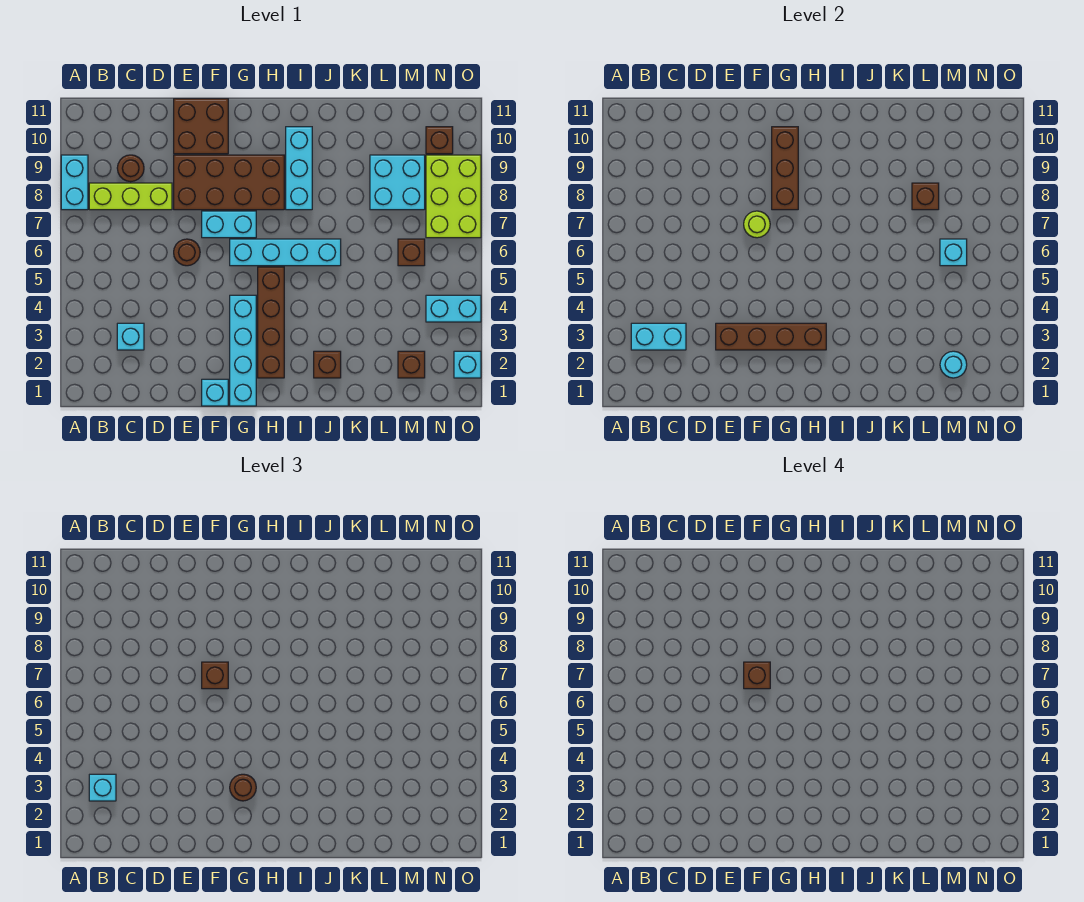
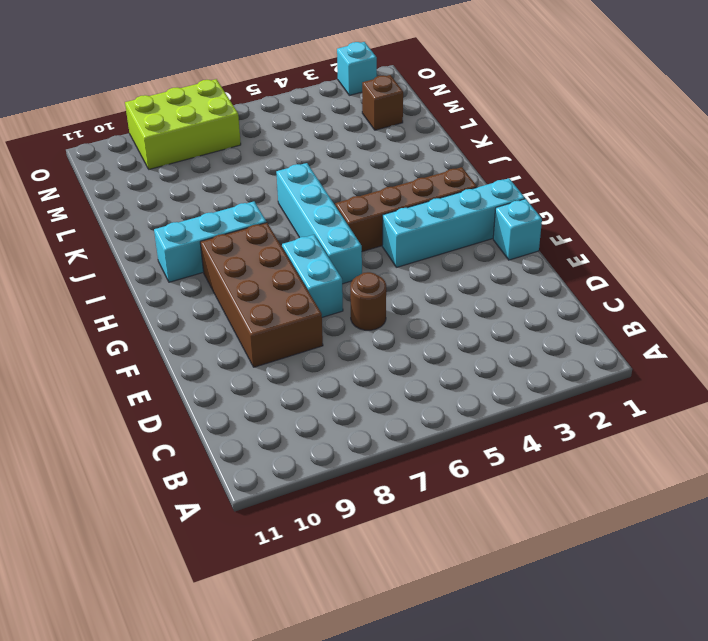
none -> cyan brick A8:A9 level 1
none -> lime brick B8:D8 level 1
none -> cyan brick C3 level 1
none -> brown round brick C9 level 1

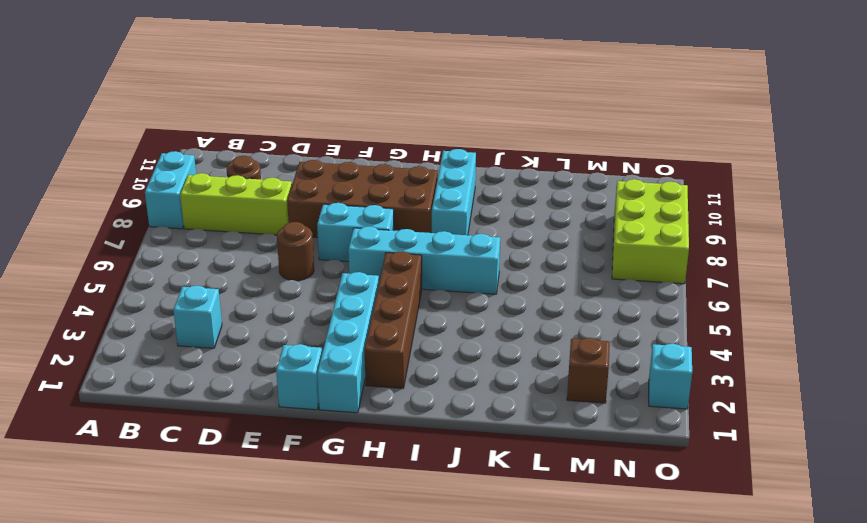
none -> brown brick E10:F11 level 1
none -> brown brick J2 level 1
none -> cyan brick L8:M9 level 1
none -> brown brick M6 level 1

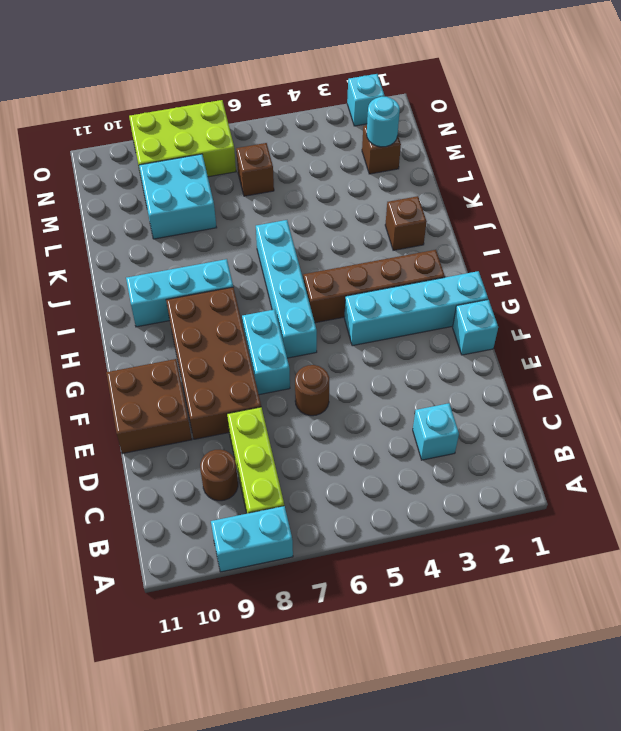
none -> cyan brick N4:O4 level 1
none -> brown brick N10 level 1
none -> cyan brick B3:C3 level 2
none -> brown brick E3:H3 level 2

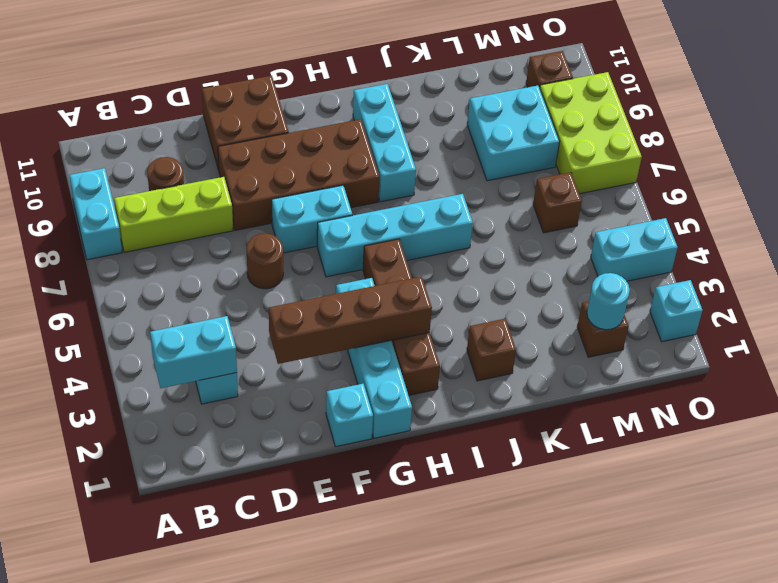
none -> lime round brick F7 level 2
none -> brown brick G8:G10 level 2
none -> brown brick L8 level 2
none -> cyan brick M6 level 2

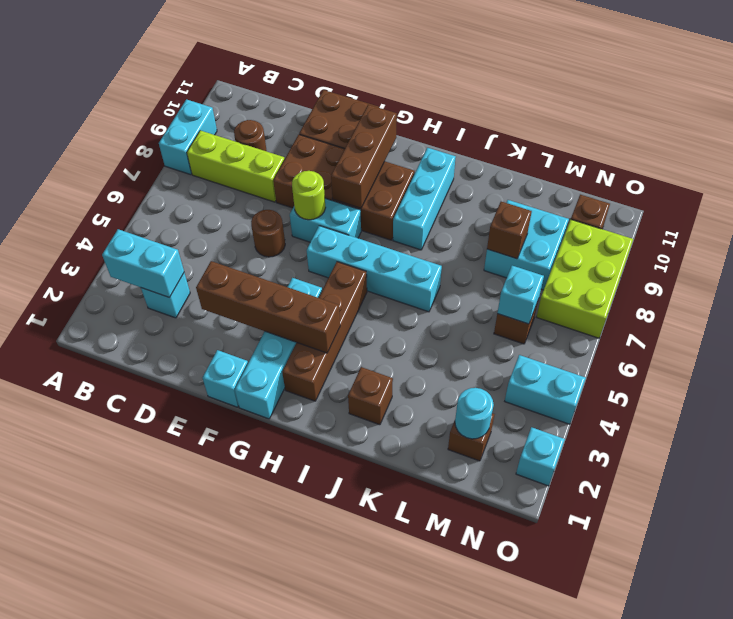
none -> cyan brick B3 level 3
none -> brown brick F7 level 3
none -> brown round brick G3 level 3
none -> brown brick F7 level 4

